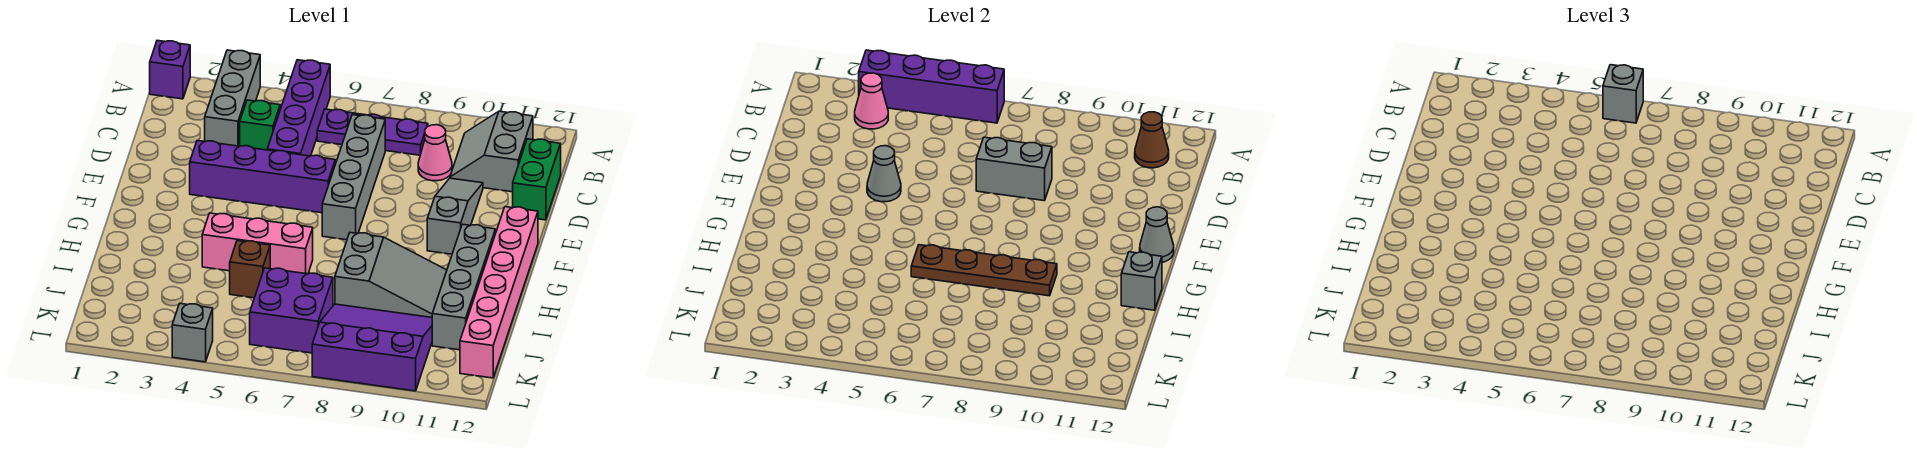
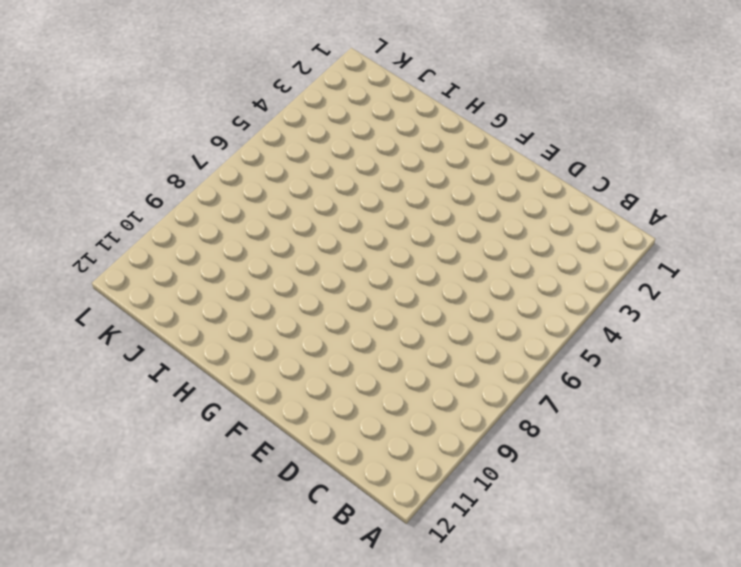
none -> purple brick A1 level 1
none -> grey brick A3:C3 level 1
none -> purple brick A5:D5 level 1

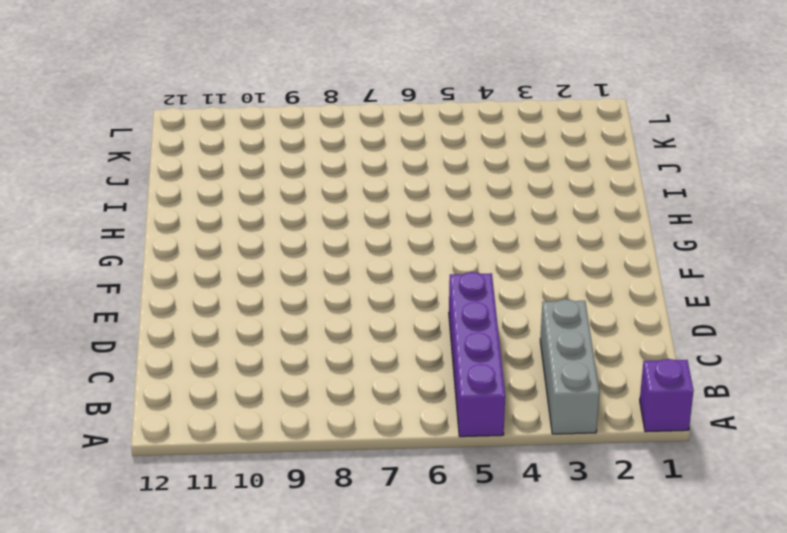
none -> purple plate B6:B8 level 1
none -> grey slope B10:C11 level 1 top 11
none -> green brick C4 level 1

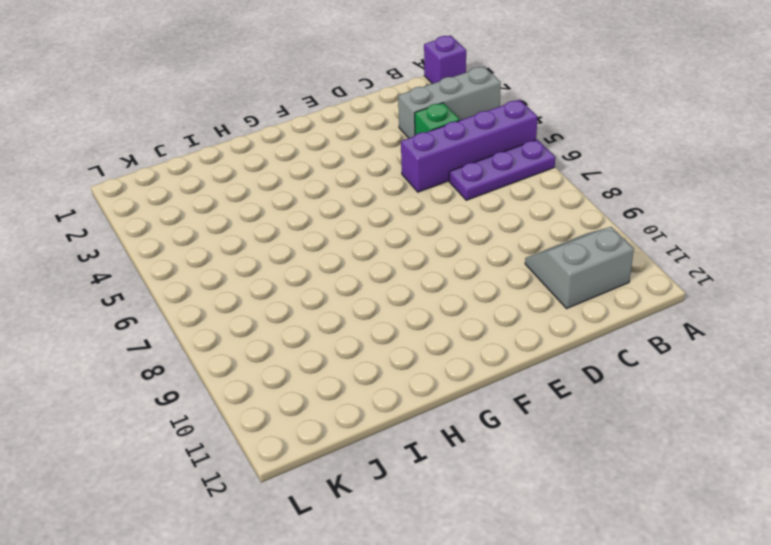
purple plate A6:C6 level 1 -> purple plate B6:B8 level 1
none -> grey brick C7:F7 level 1
none -> pink cone C9 level 1
none -> green brick C12:D12 level 1

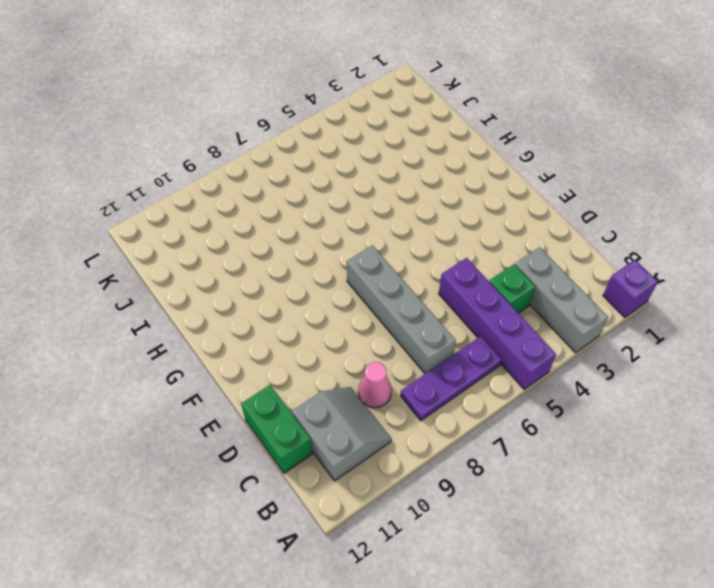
none -> grey slope D10:F10 level 1 top F
none -> purple brick E3:E6 level 1
none -> pink brick F12:K12 level 1

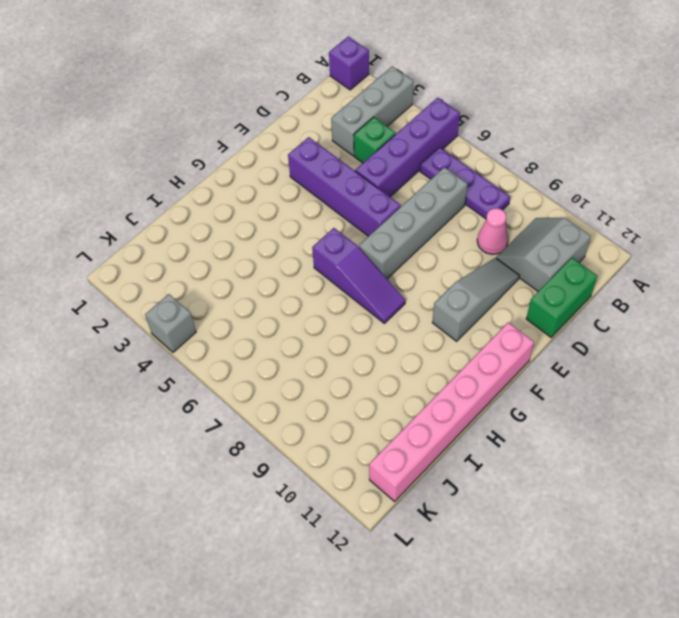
purple slope G6:G8 level 1 top 6 -> none
none -> grey brick G11:J11 level 1
none -> pink brick H4:H6 level 1
none -> grey slope H8:I10 level 1 top 8

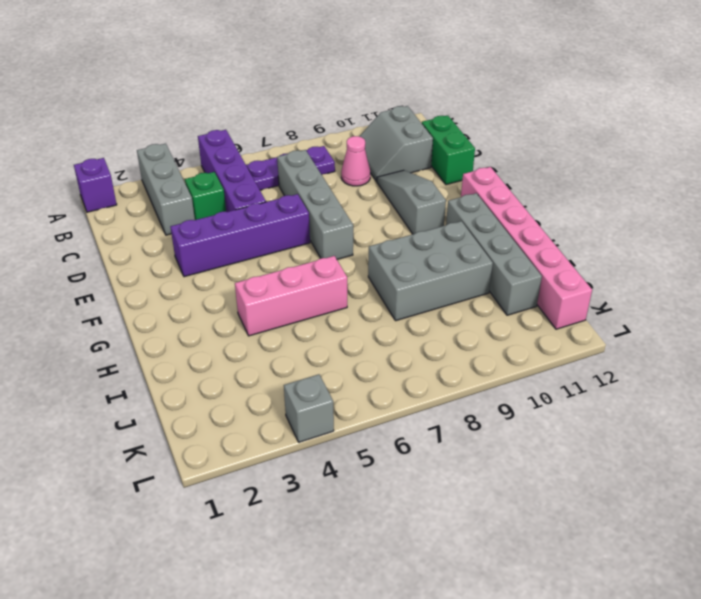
grey brick H8:I10 level 1 -> grey slope H8:I10 level 1 top 8
none -> brown brick I5 level 1
none -> purple brick J6:K7 level 1
none -> purple slope J8:L10 level 1 top L

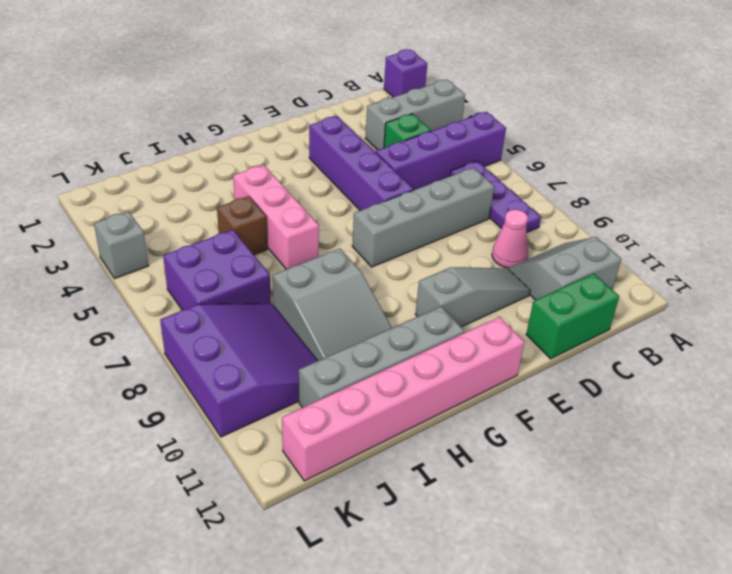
none -> purple brick A3:A6 level 2
none -> pink cone B3 level 2
none -> brown cone B11 level 2

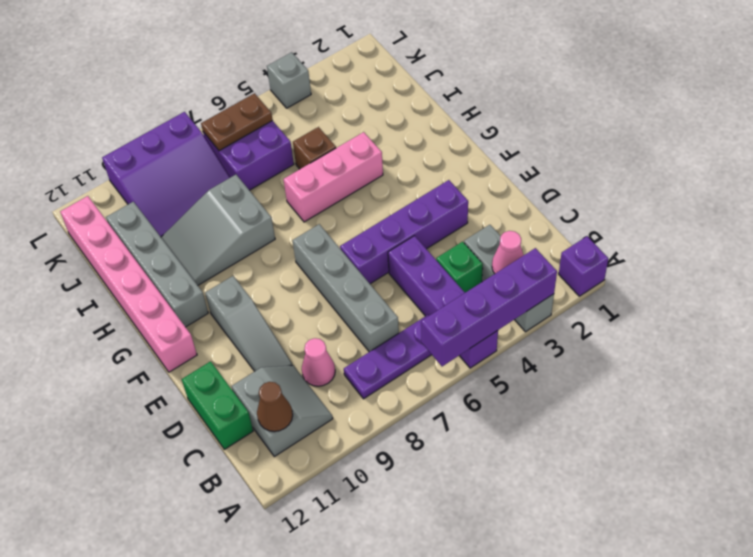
brown plate K6:K7 level 2 -> none
none -> grey brick D7:D8 level 2
none -> grey cone E4 level 2
none -> grey cone F12 level 2

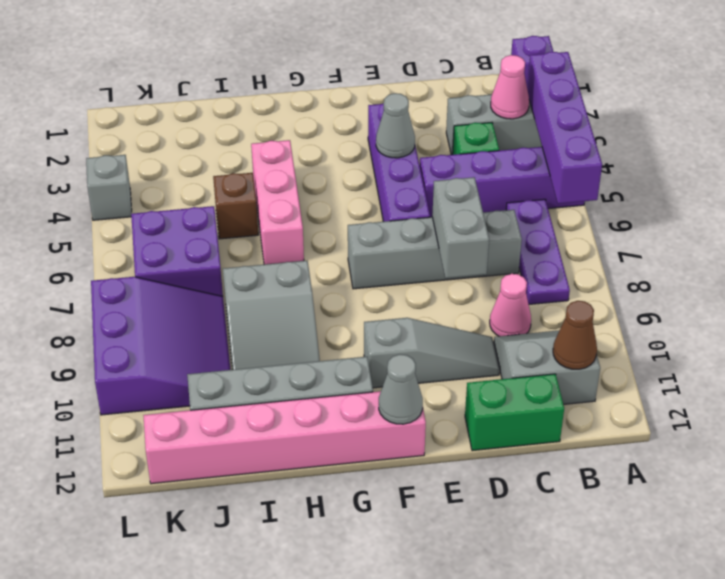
none -> brown plate H6:H9 level 2
none -> grey brick H12 level 2
none -> grey brick A6 level 3

